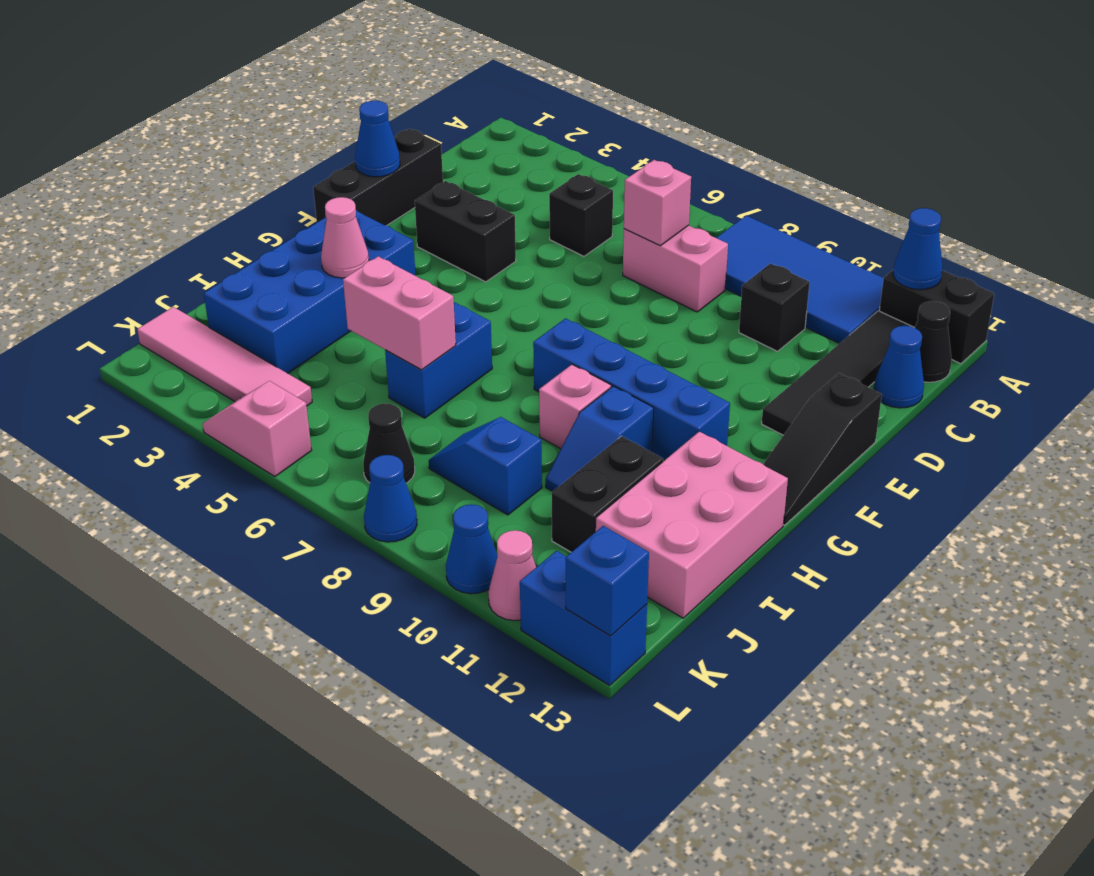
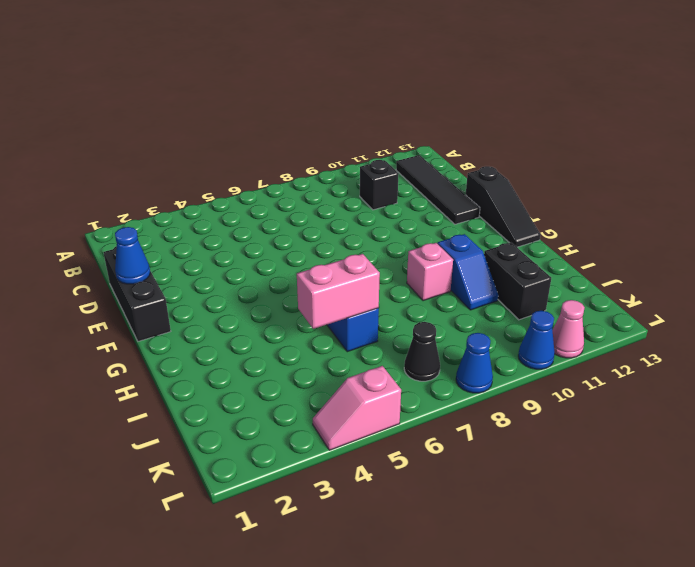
none -> blue tile A8:B11 level 1
none -> black brick A12:A13 level 1
none -> black cone B13 level 1
none -> black brick C5 level 1

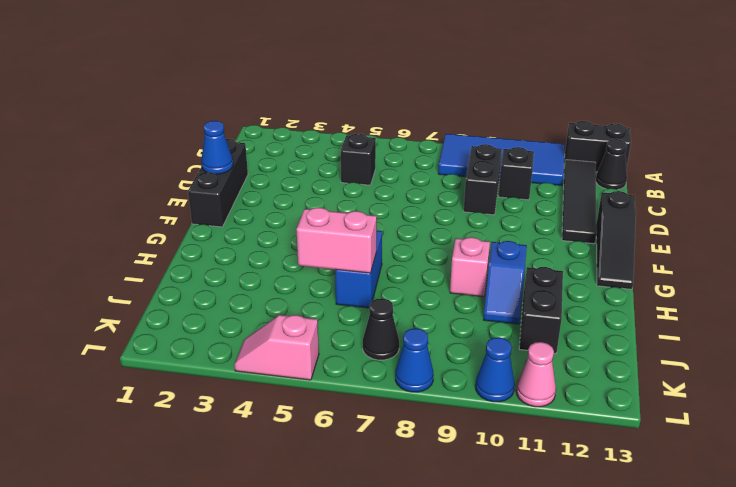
black brick C9:D9 level 1 -> black brick E3:E4 level 1
none -> pink brick C7:C8 level 1
none -> blue cone C13 level 1
none -> blue brick G2:J3 level 1
none -> blue brick G8:G11 level 1

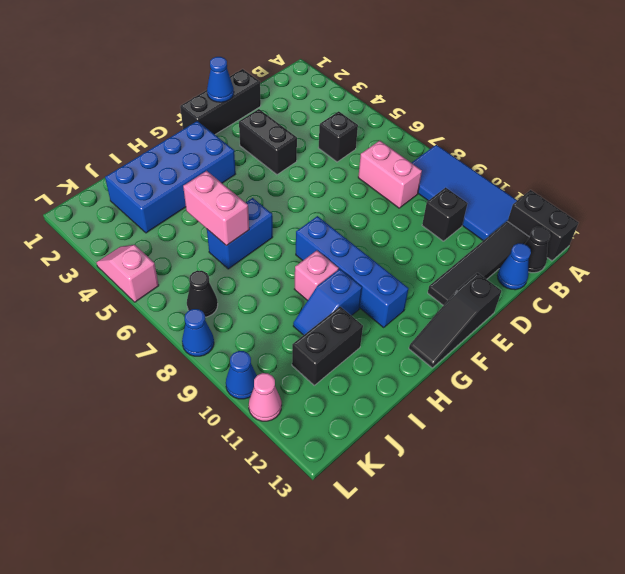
none -> pink brick H12:J13 level 1
none -> blue slope J8:J9 level 1 top 9
none -> pink tile K1:K4 level 1
none -> blue brick L12:L13 level 1

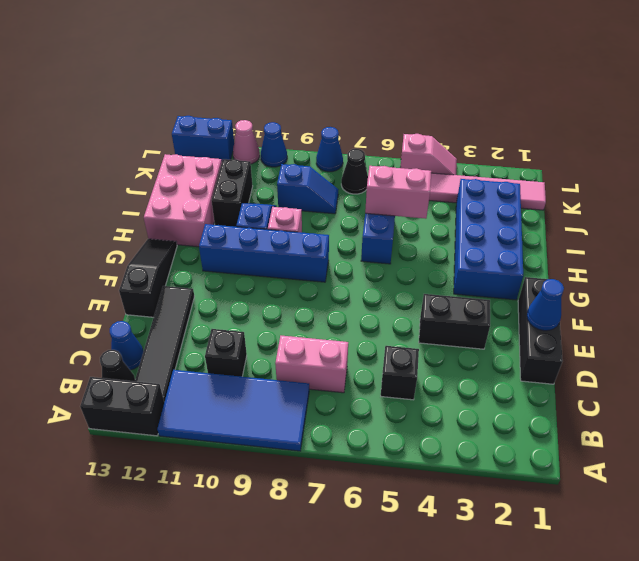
none -> blue cone A12 level 2
none -> pink brick C7 level 2
none -> pink cone H3 level 2
none -> blue brick L13 level 2

